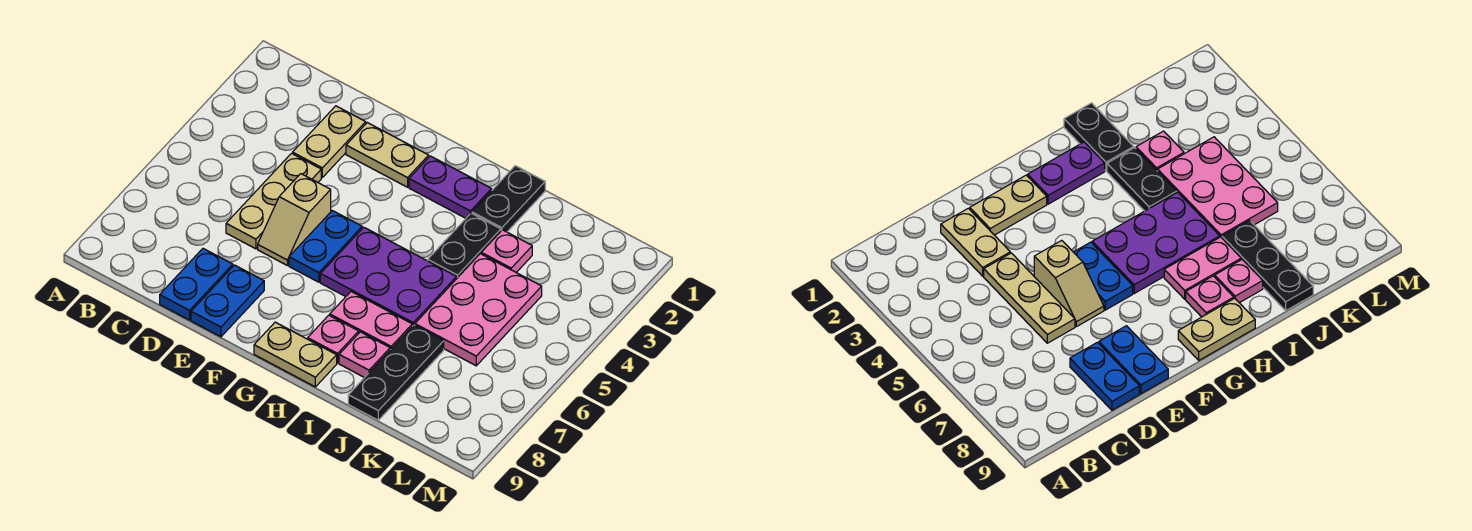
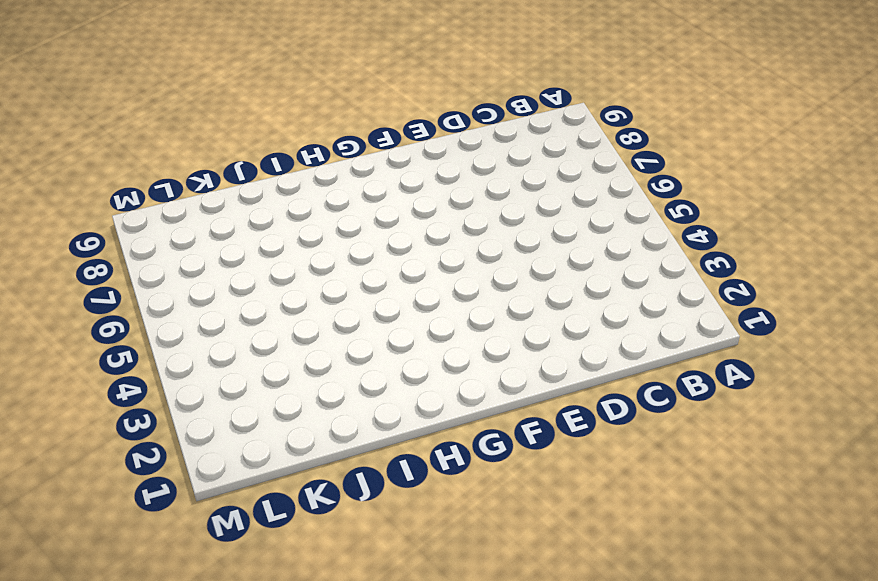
none -> tan plate D2:D3 level 1
none -> tan plate D4:D6 level 1
none -> blue plate D8:D9 level 1

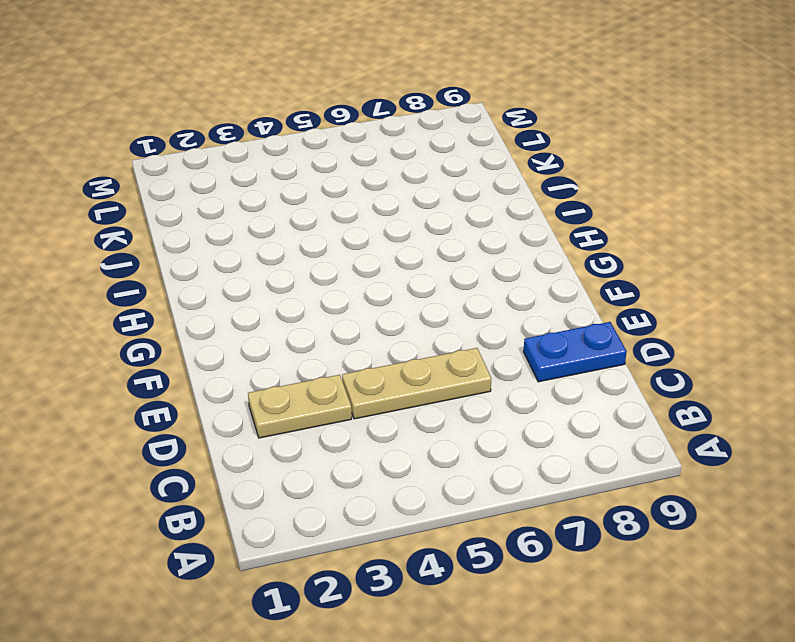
none -> tan plate E2:F2 level 1
none -> tan slope E5:E6 level 1 top 5
none -> blue plate E8:E9 level 1

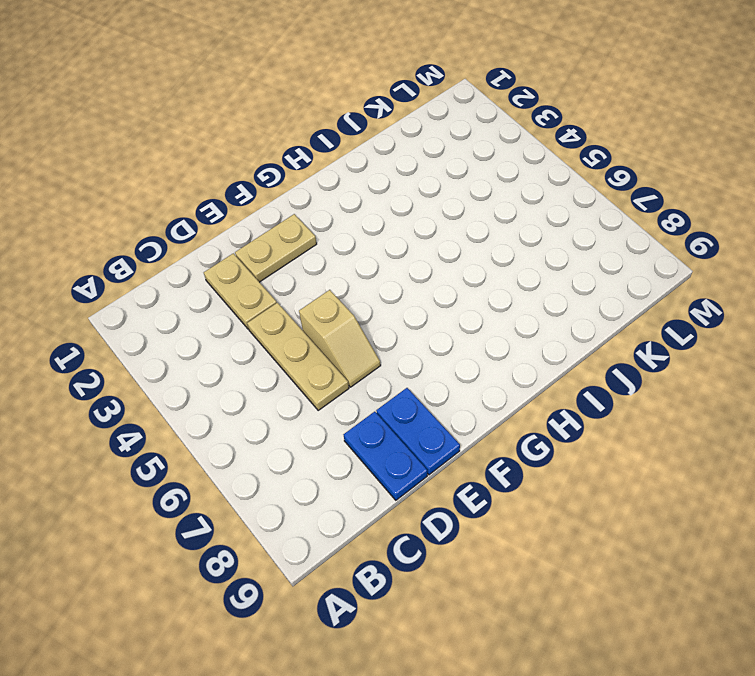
none -> blue plate F5:F6 level 1
none -> purple plate G2:H2 level 1
none -> purple plate G5:I6 level 1

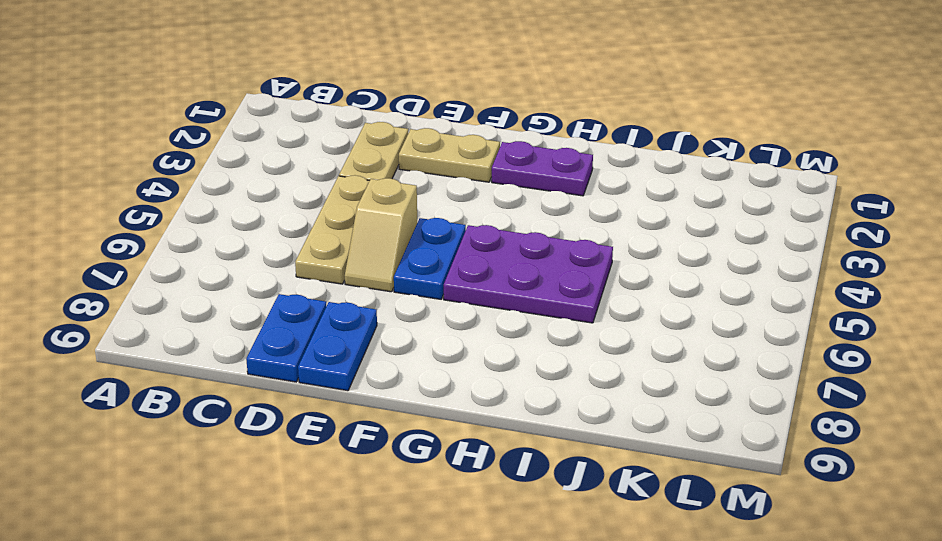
none -> tan plate G9:H9 level 1
none -> pink plate H7:I7 level 1
none -> pink plate H8 level 1

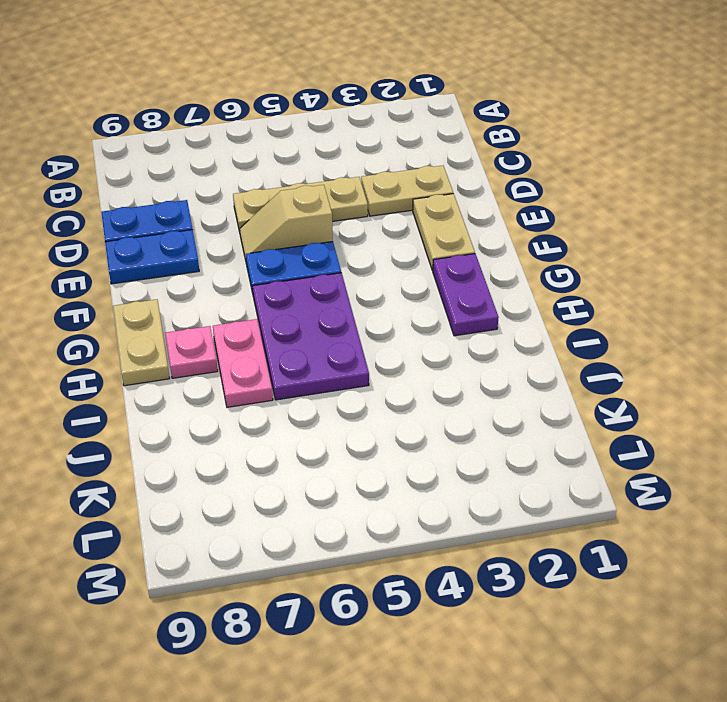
none -> black plate I1:I2 level 1
none -> black plate I3:I4 level 1
none -> pink plate I8 level 1

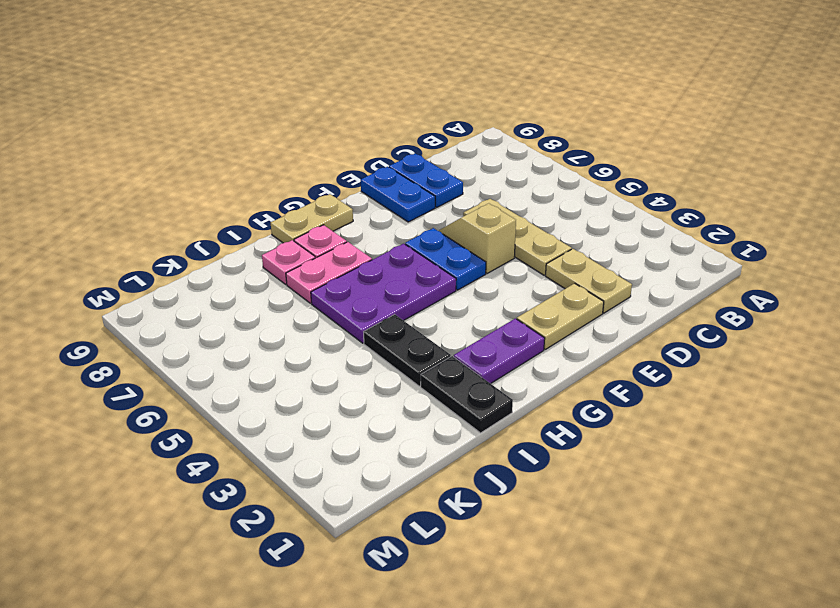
none -> pink plate J3 level 1
none -> pink plate J4:K6 level 1
none -> black plate J7:J9 level 1

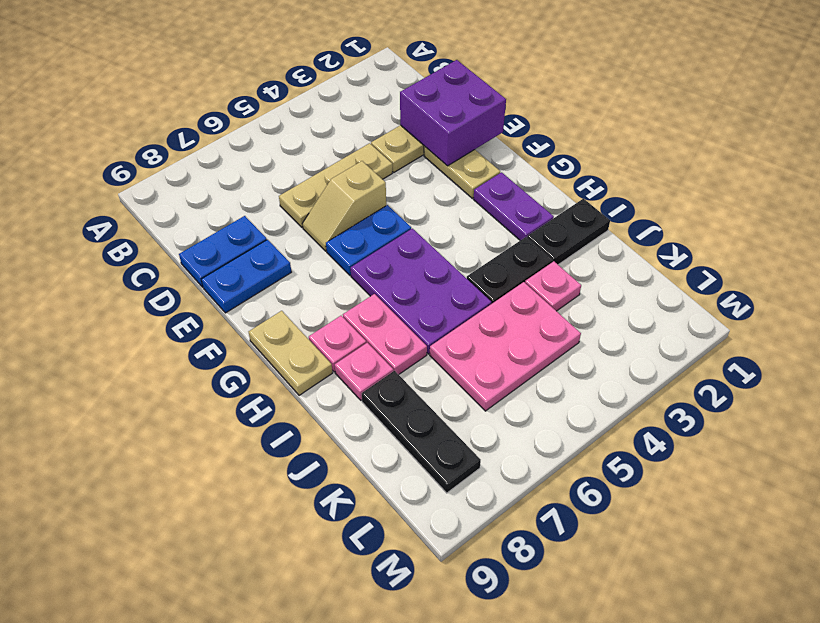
purple brick D1:E2 level 2 -> none
black plate J8:L8 level 1 -> black plate J7:J9 level 1

